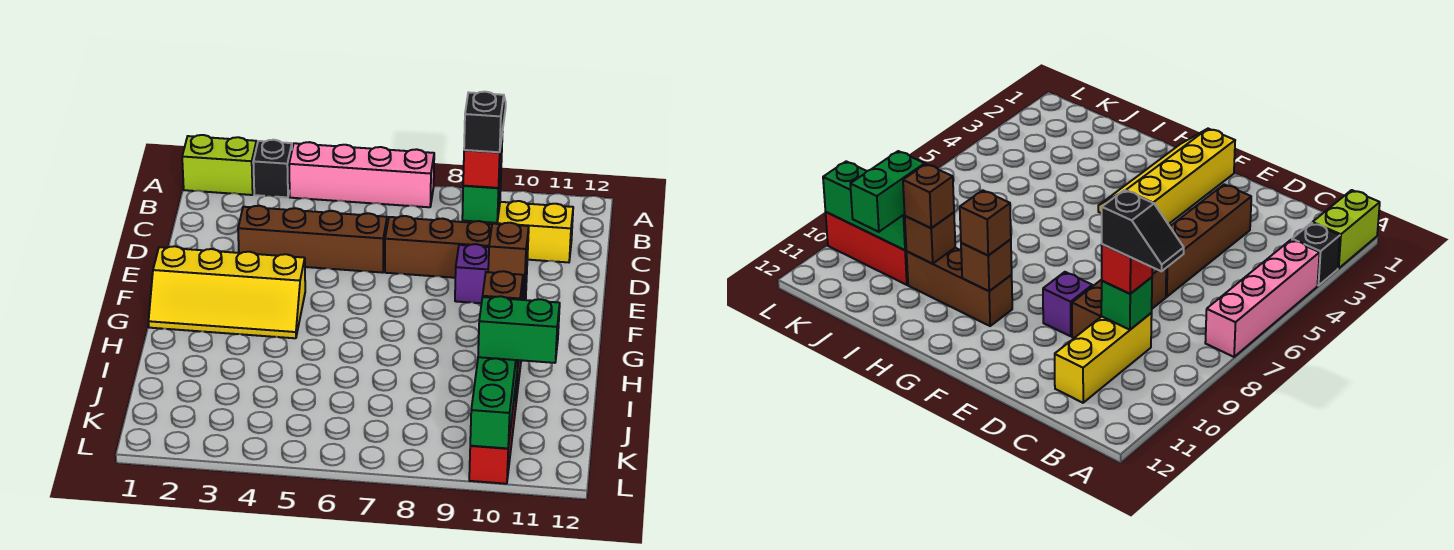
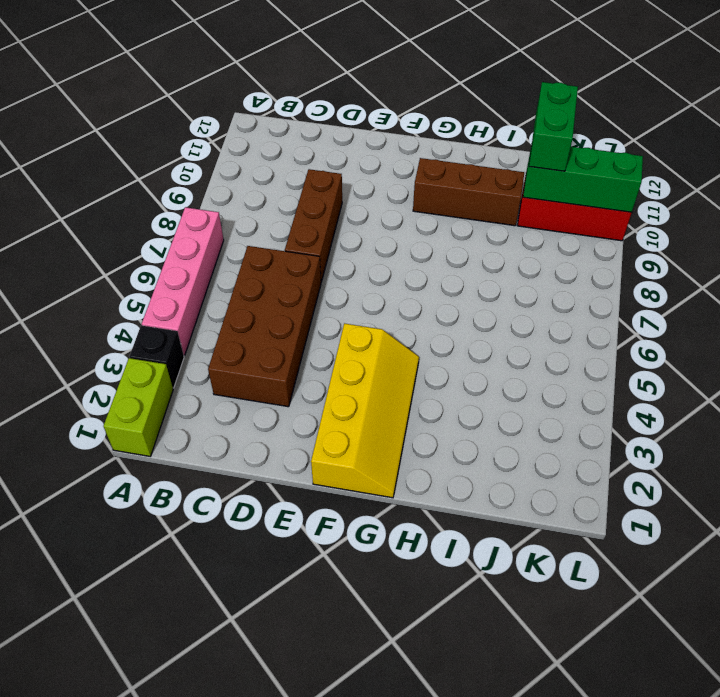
brown brick C3:D6 level 1 -> brown brick D3:D6 level 1
none -> yellow brick C9:C11 level 1
none -> purple brick E9 level 1
none -> green brick C9 level 2

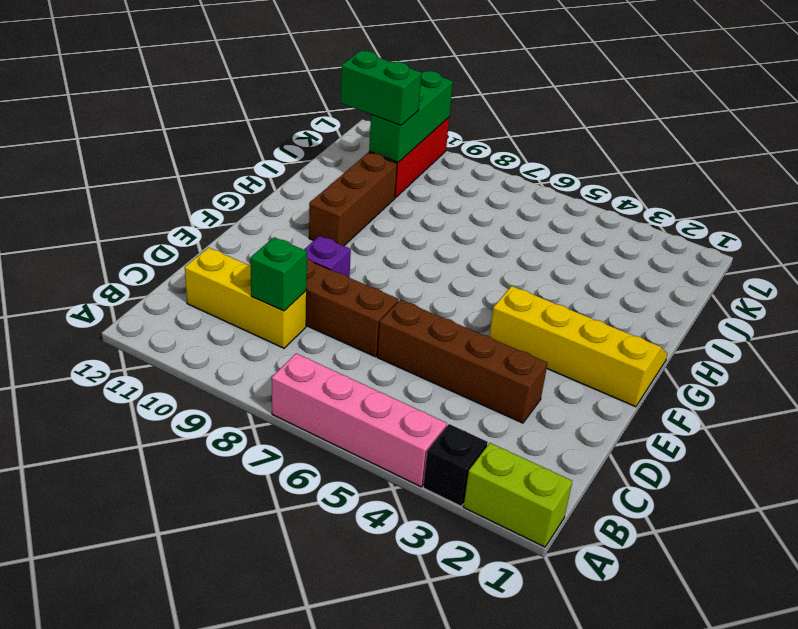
none -> brown brick G10 level 2
none -> brown brick I10 level 2
none -> red brick C9 level 3

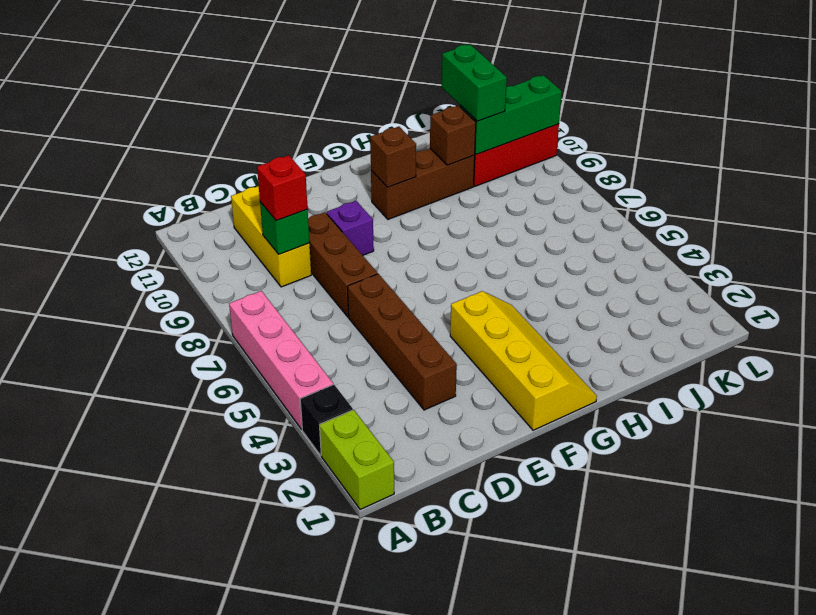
none -> brown brick G10 level 3
none -> brown brick I10 level 3
none -> black slope B9:C9 level 4 top C

